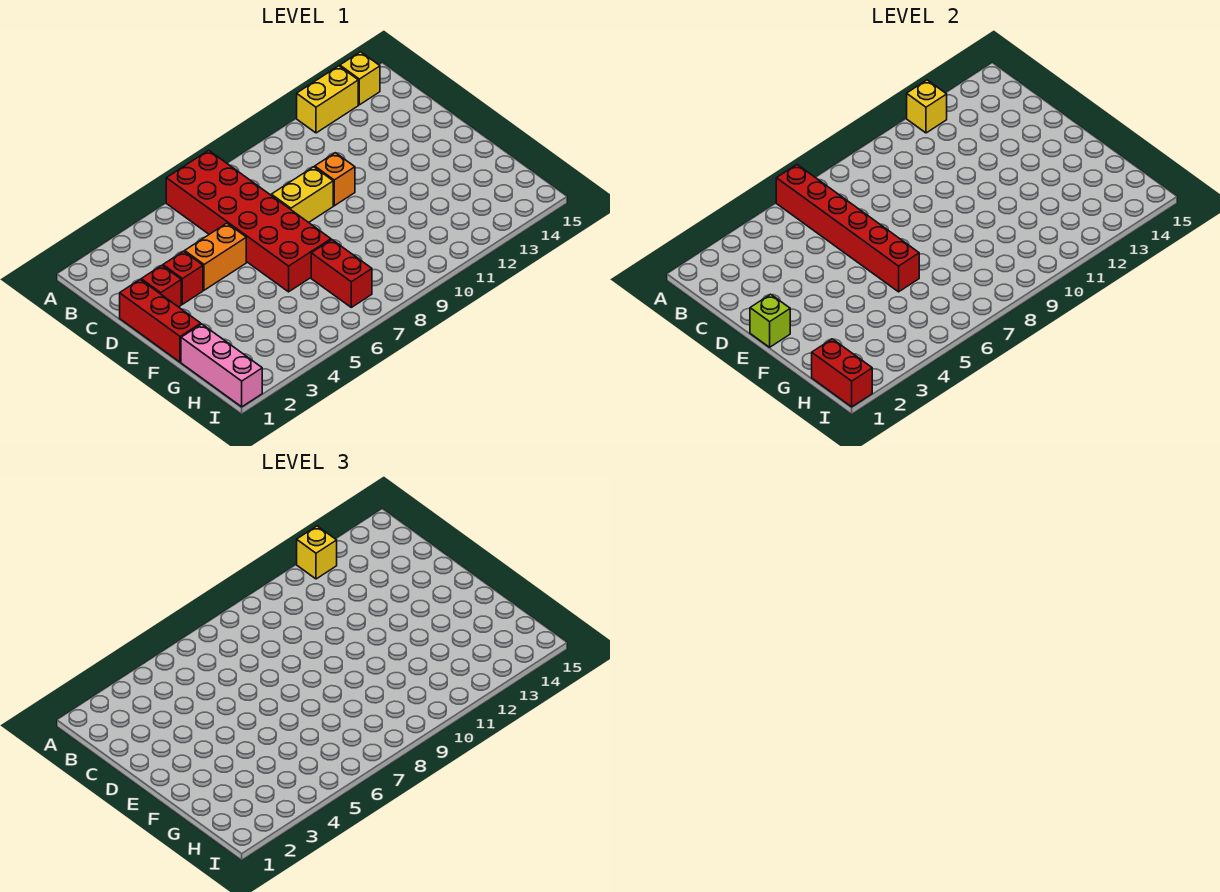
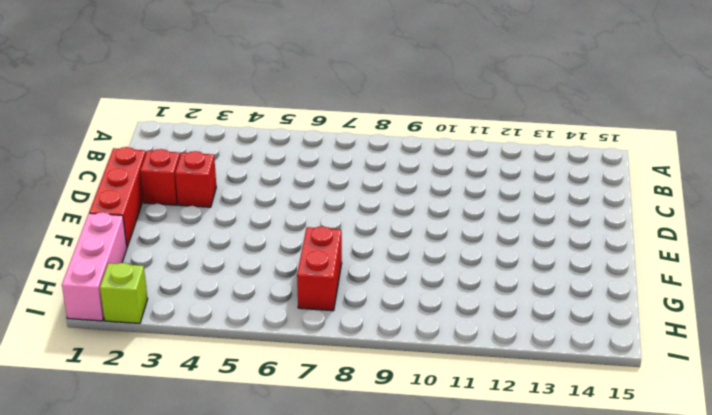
lime brick I2 level 1 -> lime brick E1 level 2
none -> red brick A6:F7 level 1
none -> yellow brick A12:A13 level 1
none -> yellow brick A14 level 1

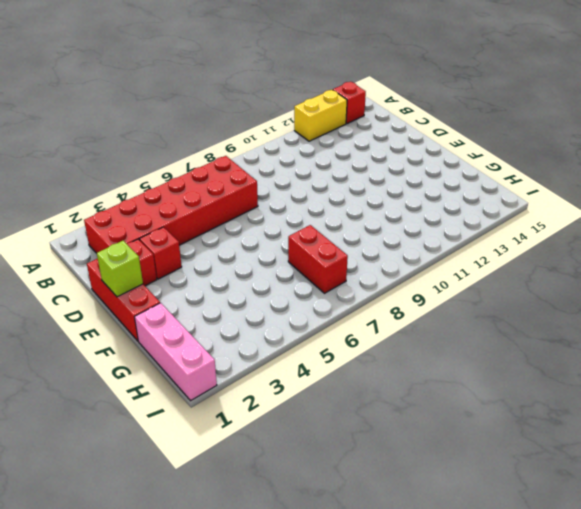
red brick A14 level 1 -> yellow brick A14 level 1
red brick B2:C7 level 1 -> red brick A6:F7 level 1
none -> orange brick D4:D5 level 1
none -> yellow brick D8:D9 level 1
none -> orange brick D10 level 1

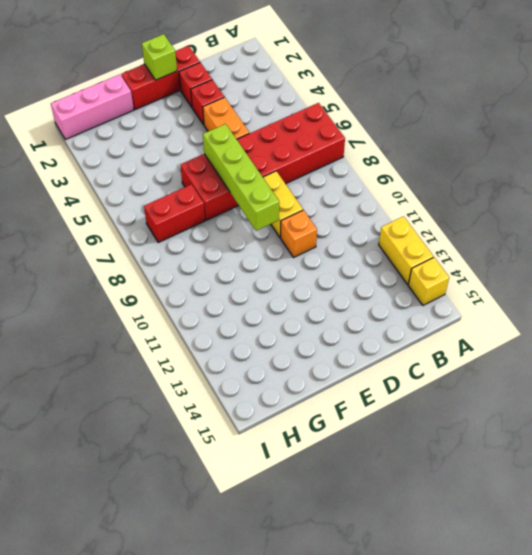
lime brick E6:E9 level 2 -> red brick A6:F6 level 2
none -> yellow brick A12 level 2
none -> red brick H1:I1 level 2
none -> yellow brick A12 level 3

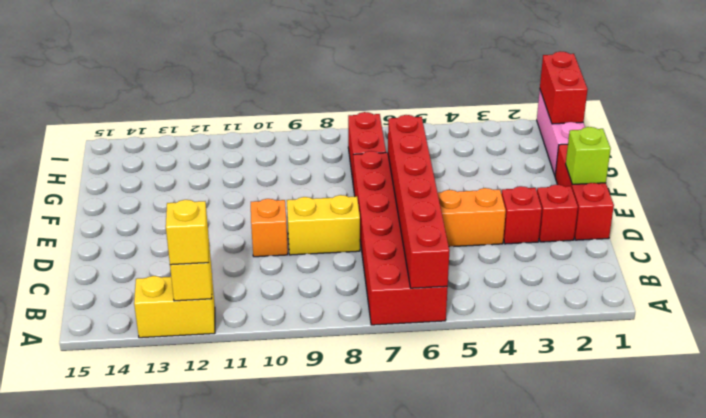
none -> yellow brick A14 level 1

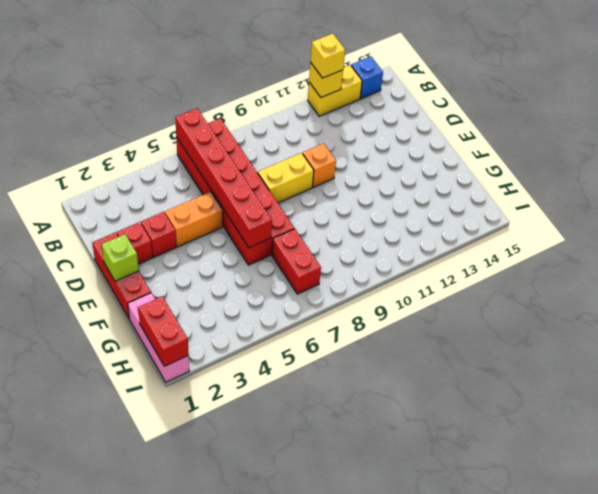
blue brick A14 level 1 -> yellow brick A14 level 1

